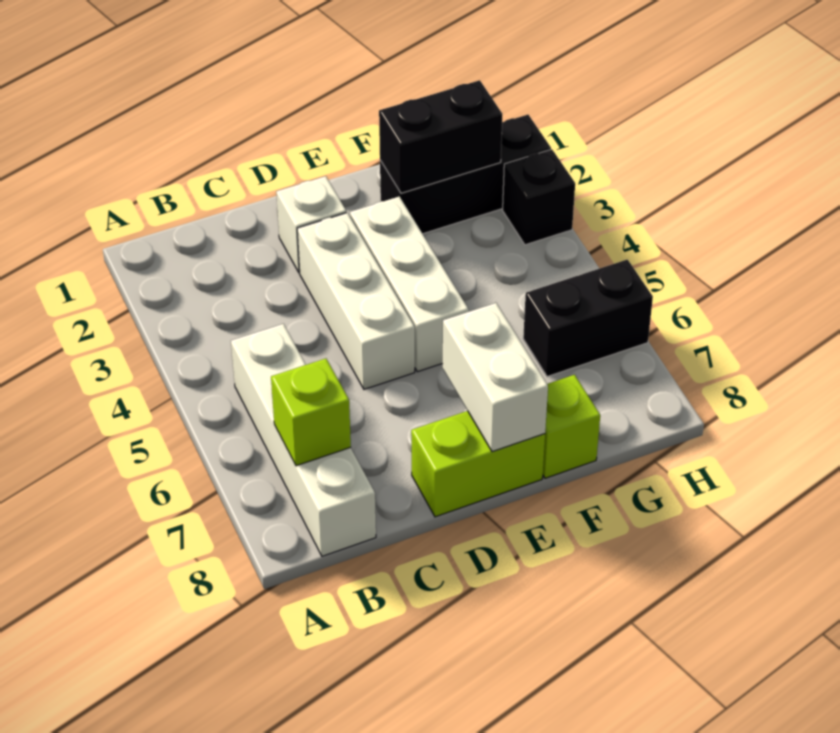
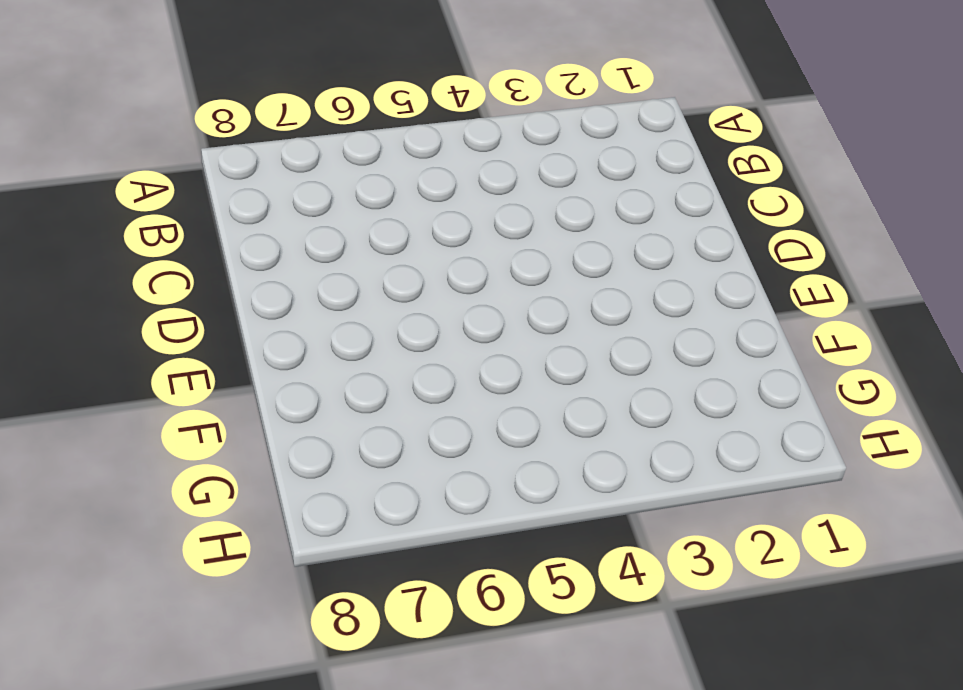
none -> white brick B5:B8 level 1
none -> white brick D2 level 1
none -> white brick D3:D5 level 1

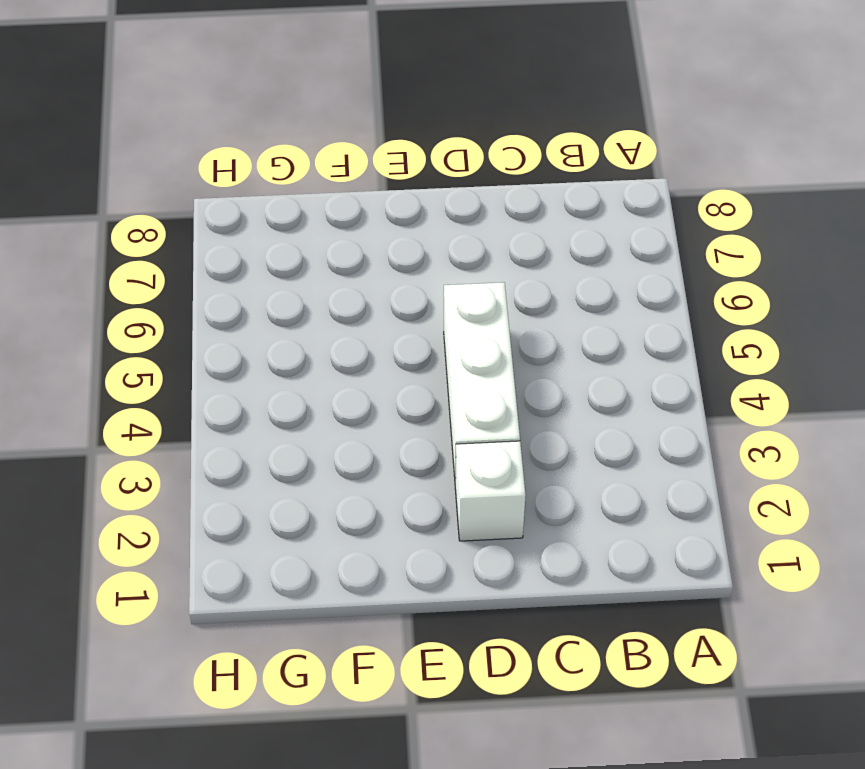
none -> white brick B5:B8 level 1
none -> lime brick D8:E8 level 1
none -> white brick E3:E5 level 1

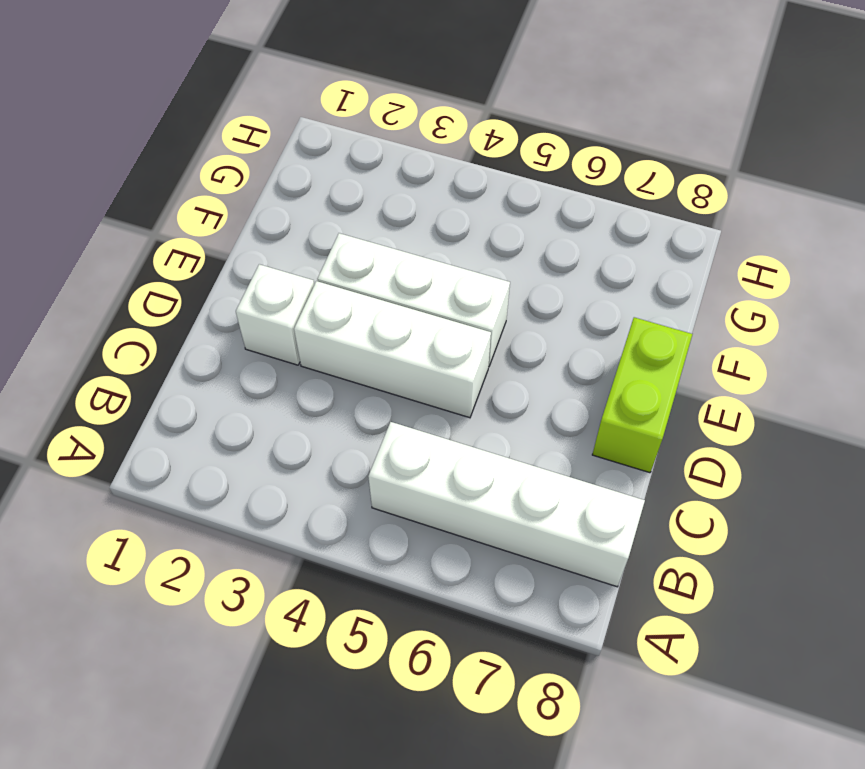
none -> black brick F2:H2 level 1
none -> lime brick F8 level 1
none -> black brick G6:H6 level 1

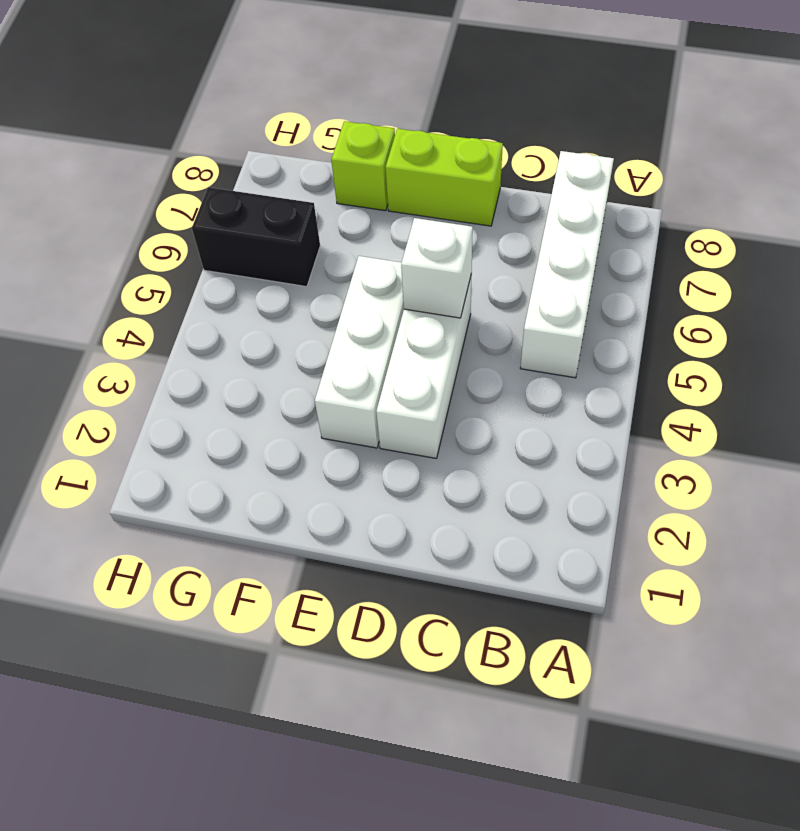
white brick D5 level 2 -> white brick D2 level 1
none -> black brick F2:H2 level 1
none -> black brick H3 level 1
none -> lime brick B7 level 2

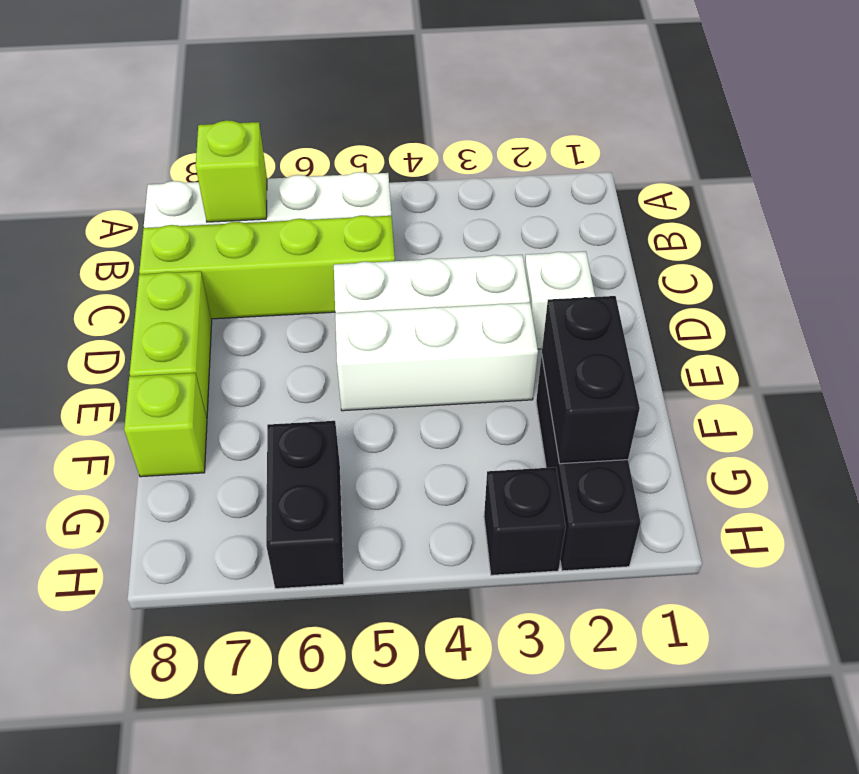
lime brick C5:C8 level 1 -> none
none -> white brick E7:E8 level 2

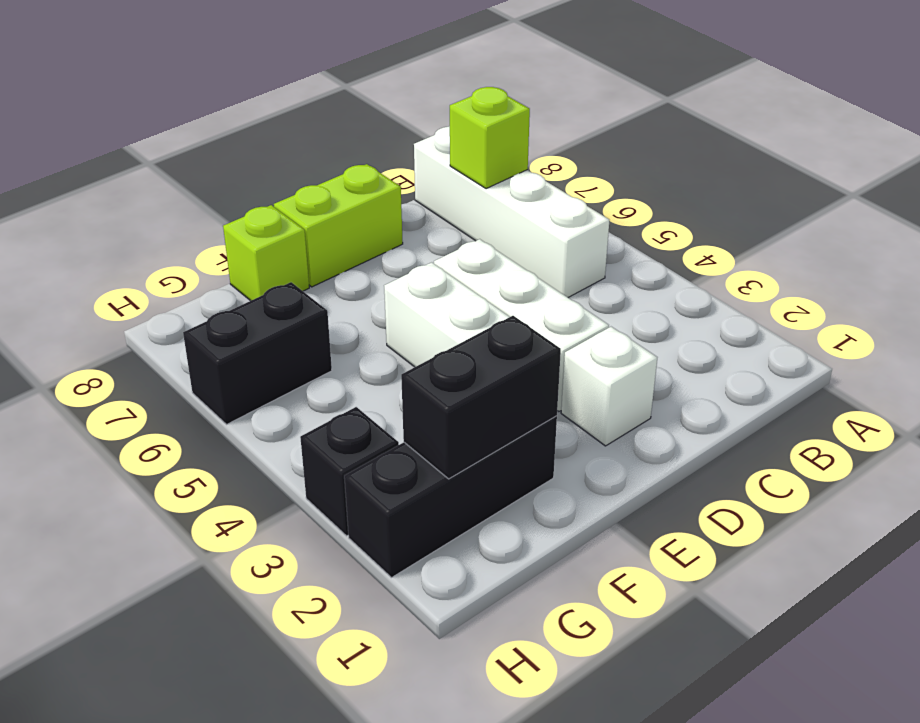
none -> white brick E7:E8 level 2

